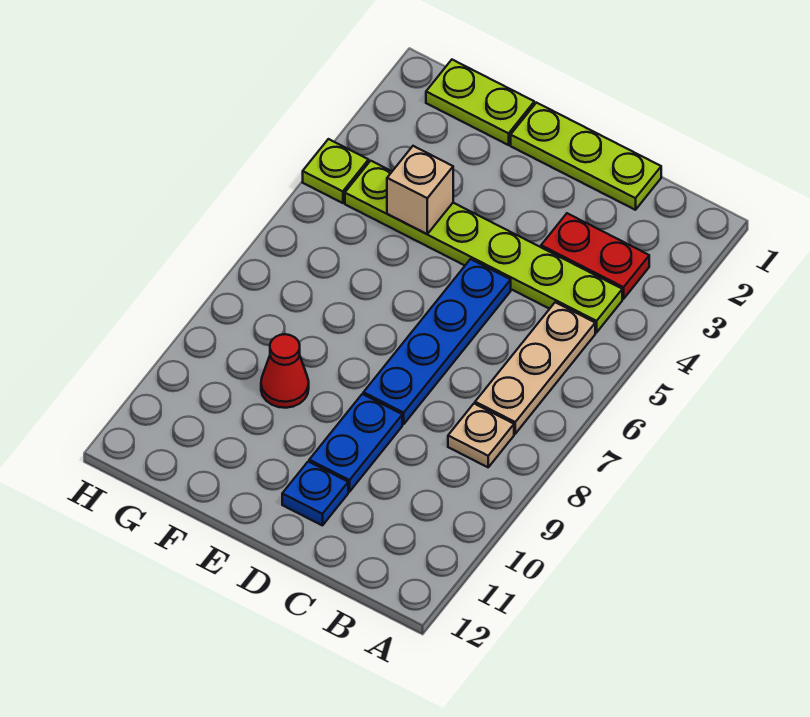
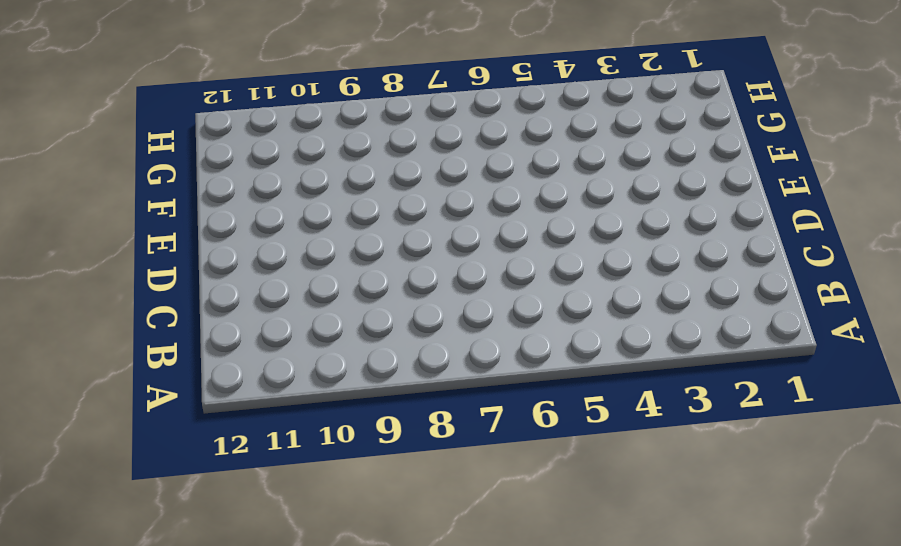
none -> red plate B3:C3 level 1
none -> lime plate B4:G4 level 1
none -> tan plate B5:B7 level 1

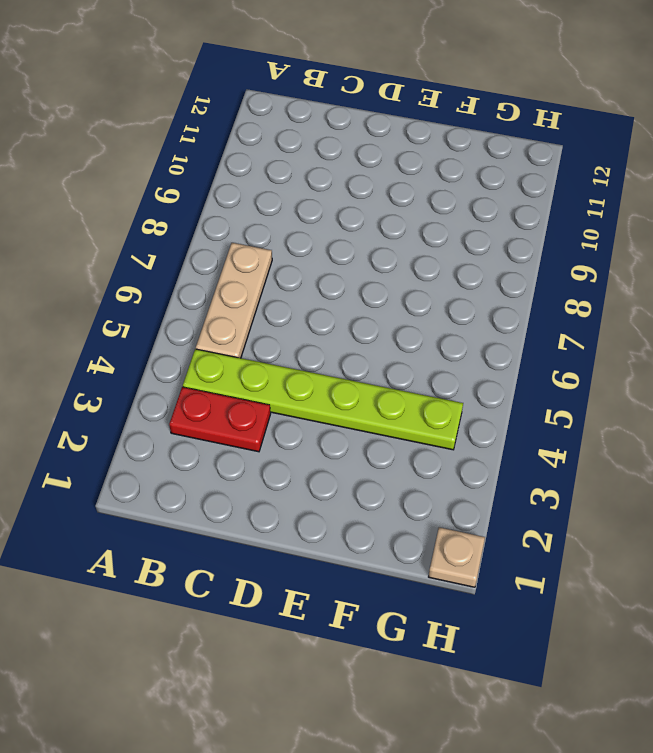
tan plate H1 level 1 -> tan plate B8 level 1
none -> lime plate C1:E1 level 1
none -> blue plate D5:D8 level 1
none -> blue plate D9:D10 level 1

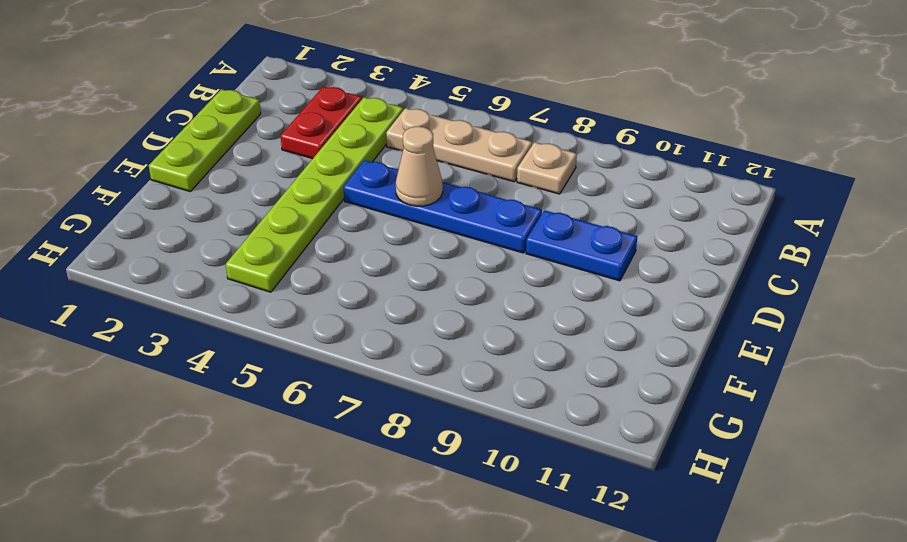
tan cone D6 level 2 -> none
none -> blue plate D11 level 1
none -> lime plate F1:G1 level 1
none -> red cone F9 level 1

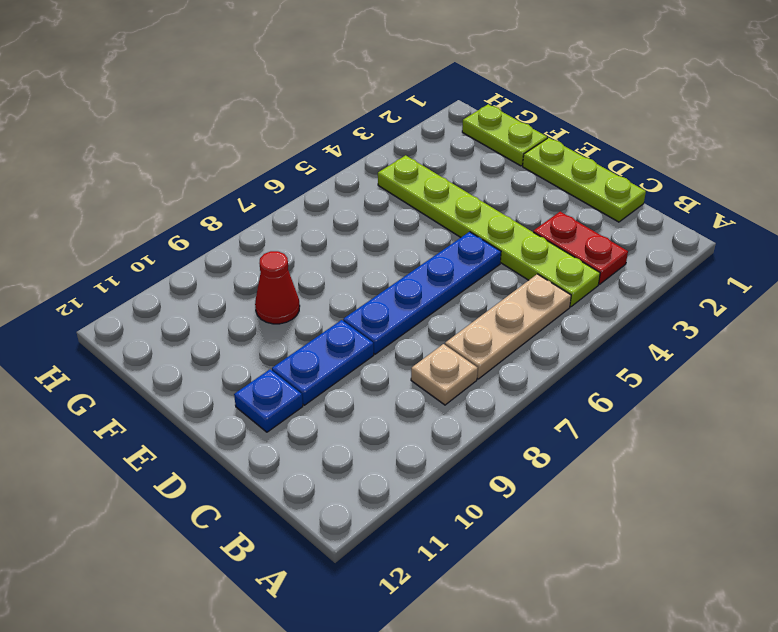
none -> lime plate H4 level 1
none -> tan brick F4 level 2

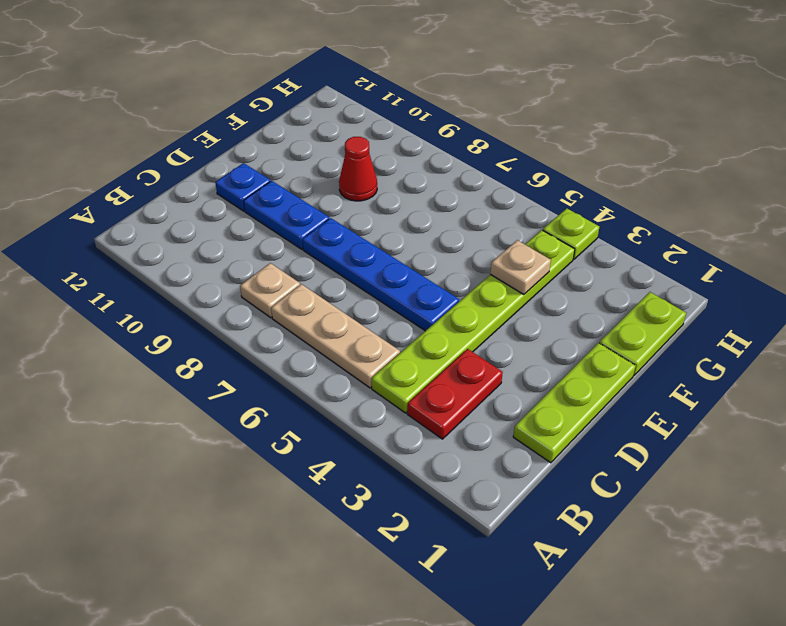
tan plate F4 level 2 -> tan brick F4 level 2

